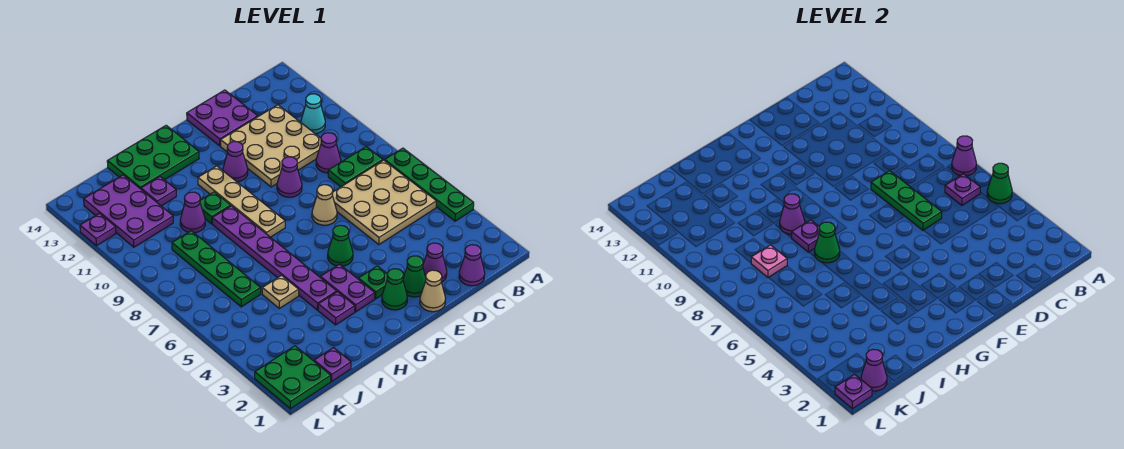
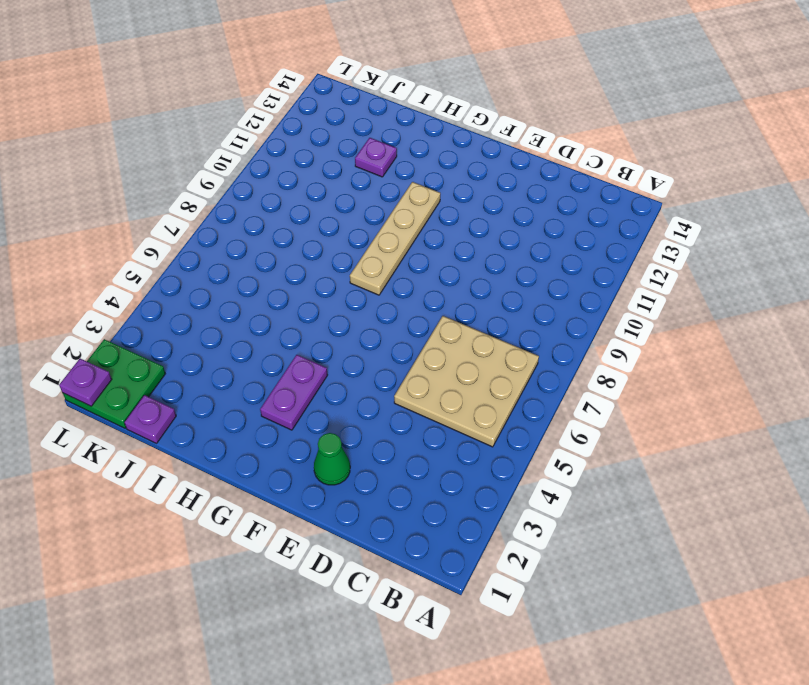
none -> green plate A4:A7 level 1
none -> green plate B8:C8 level 1
none -> cyan cone B11 level 1
none -> purple cone C1 level 1

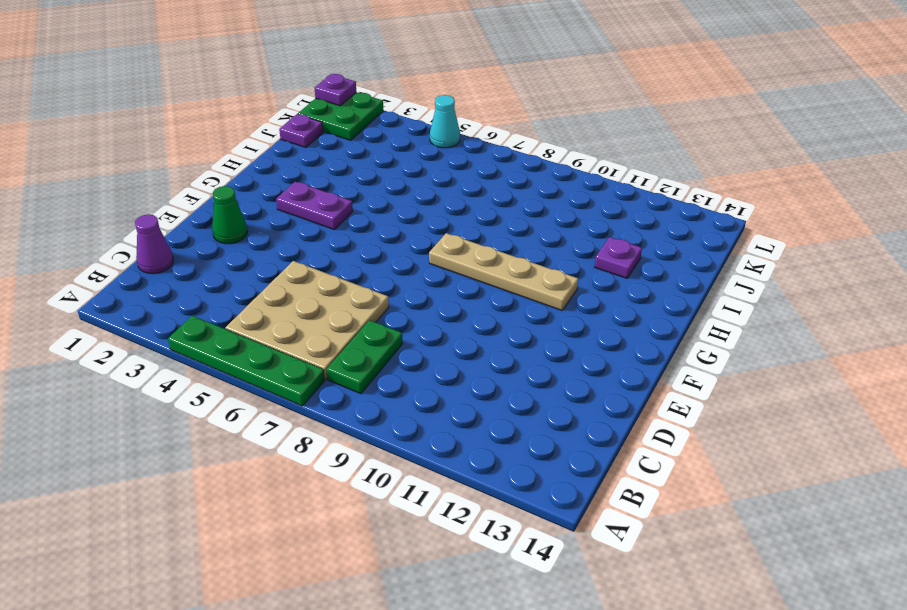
cyan cone L5 level 1 -> cyan cone B11 level 1
none -> purple cone C9 level 1
none -> tan plate C10:E12 level 1
none -> purple cone D2 level 1
none -> purple plate D13:E14 level 1

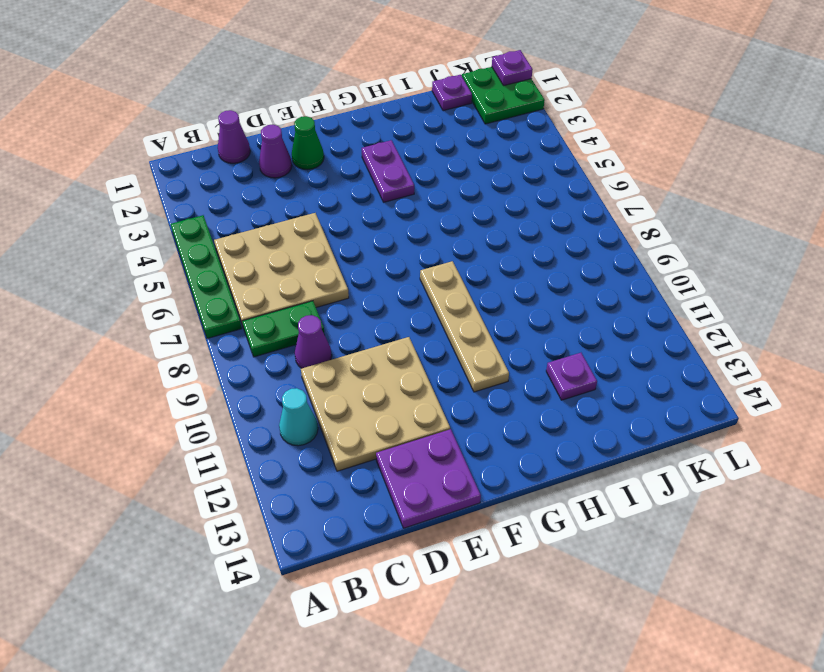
none -> tan cone E1 level 1
none -> tan cone E7 level 1
none -> purple cone E9 level 1
none -> green cone F2 level 1

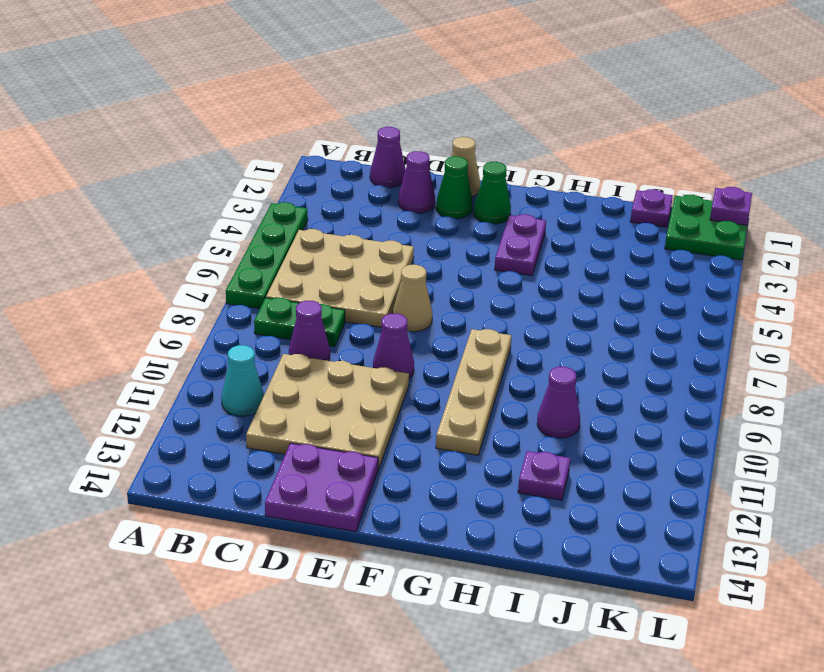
none -> green plate F3 level 1
none -> green cone F5 level 1
none -> purple cone F11 level 1
none -> green plate G13:I14 level 1

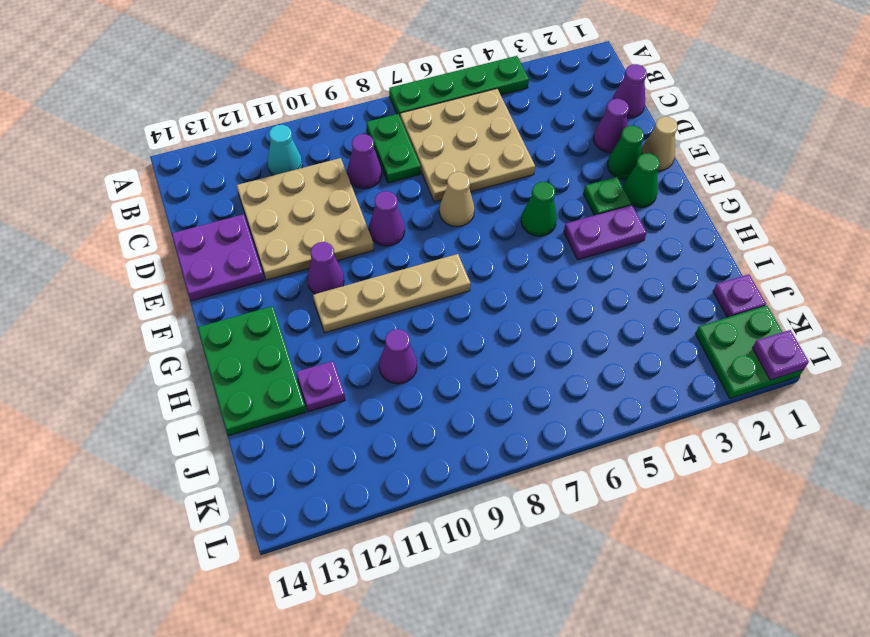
none -> purple plate H3 level 1
none -> purple plate H4:H9 level 1
none -> green plate H10 level 1
none -> tan plate I5 level 1

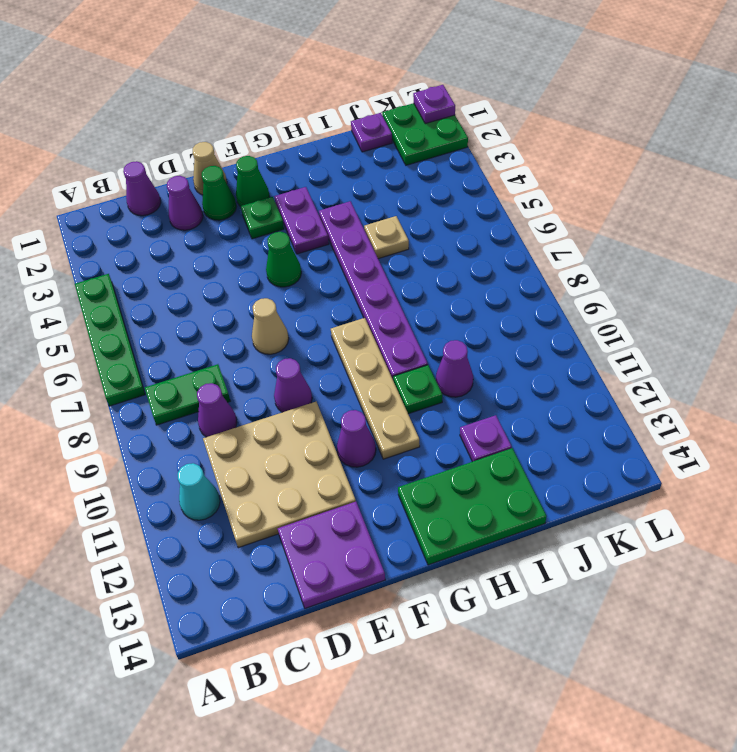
none -> tan plate B5:D7 level 1
none -> purple plate H3 level 1
none -> green plate J6:J9 level 1
none -> purple plate J11:K13 level 1

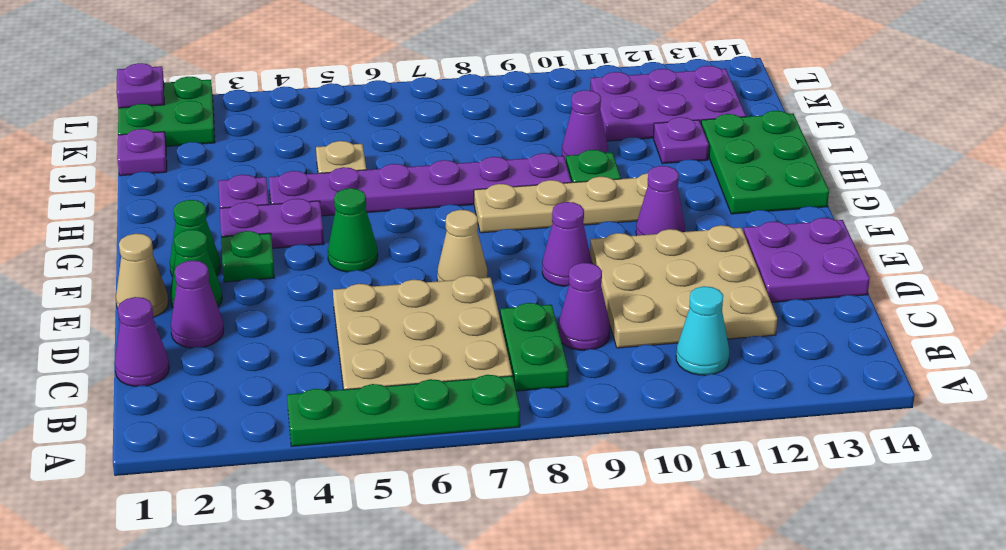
none -> green plate J6:J9 level 1
none -> purple plate L12 level 1
none -> green cone A5 level 2
none -> purple cone A7 level 2

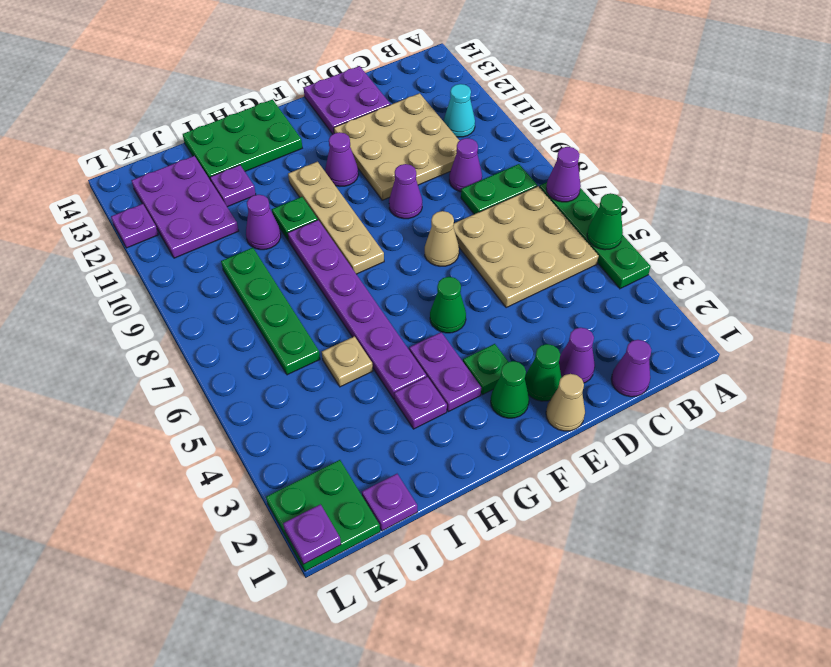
none -> purple plate B6 level 2
none -> green plate D6:D8 level 2
none -> green cone H7 level 2
none -> purple plate H8 level 2

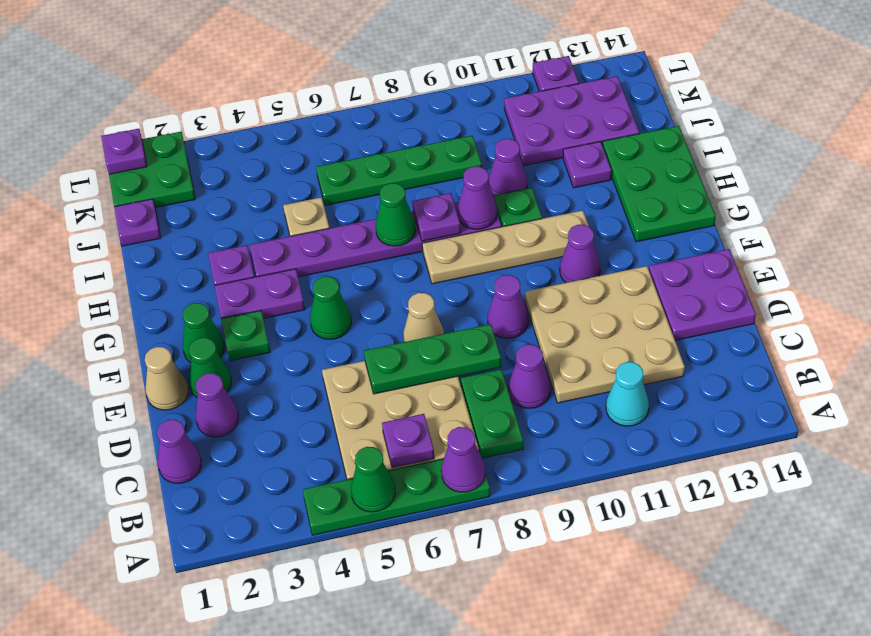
none -> pink plate J8 level 2
none -> purple cone K1 level 2

